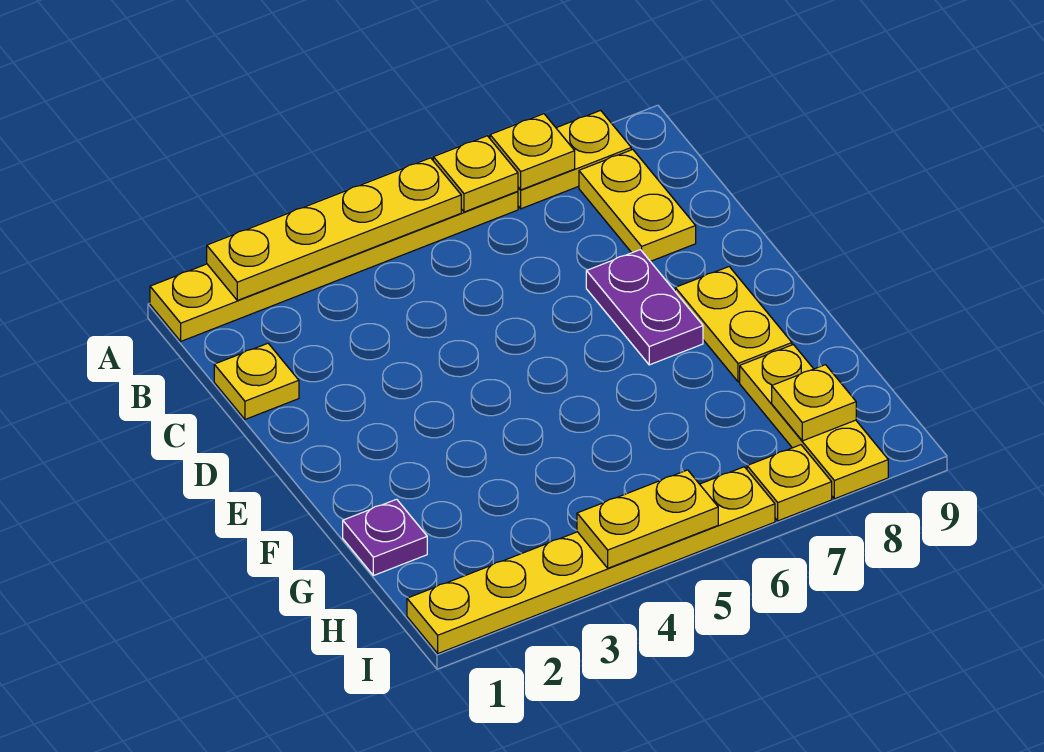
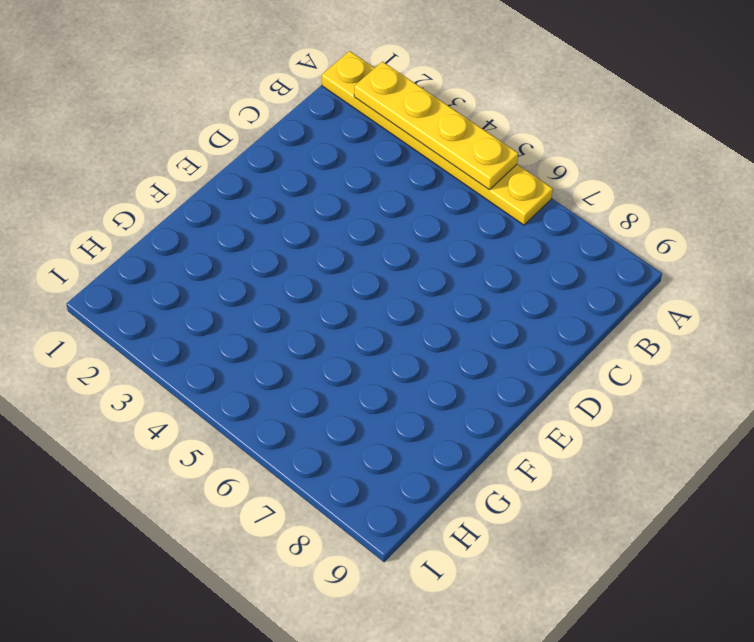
none -> yellow plate A7:A8 level 1
none -> yellow plate B8:C8 level 1
none -> yellow plate C1 level 1

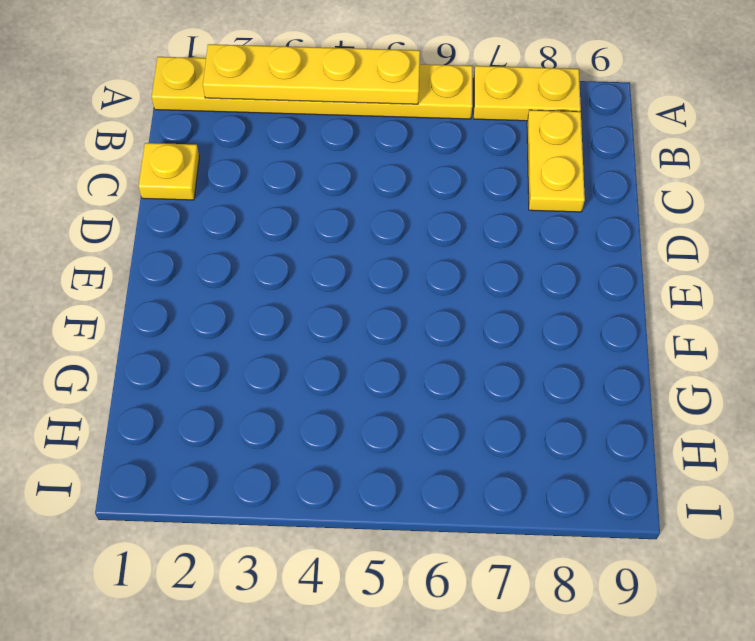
none -> purple plate D7:E7 level 1
none -> yellow plate E8:F8 level 1
none -> purple plate G1 level 1

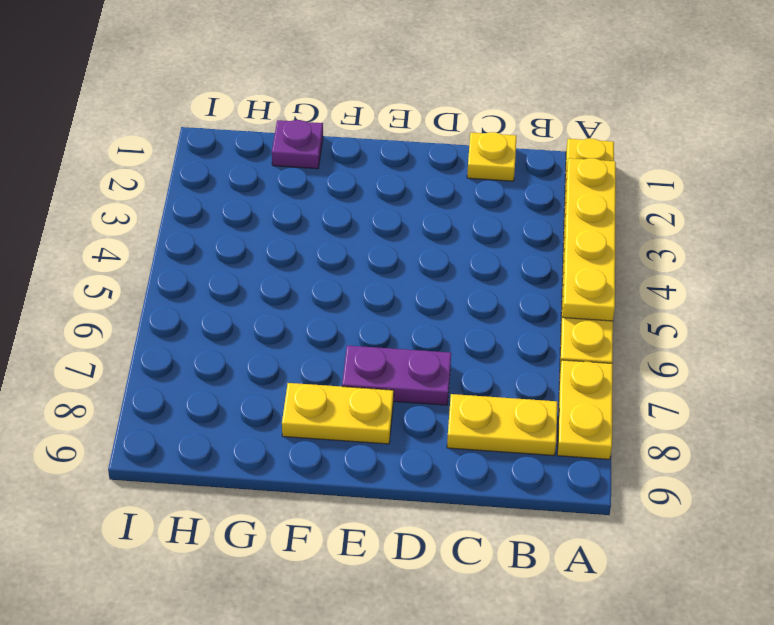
none -> yellow plate G8:I8 level 1
none -> yellow plate I1:I6 level 1
none -> yellow plate I7 level 1

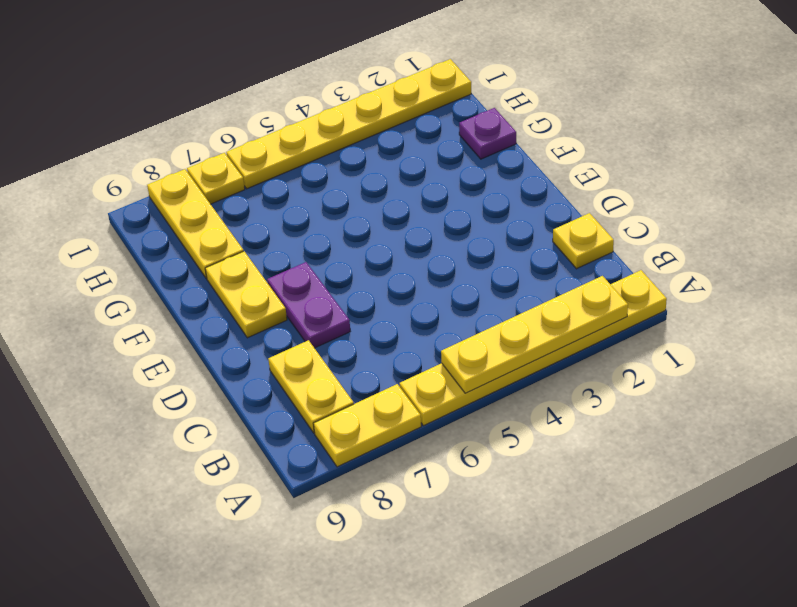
none -> yellow plate A6 level 2
none -> yellow plate A7 level 2
none -> yellow plate H8 level 2

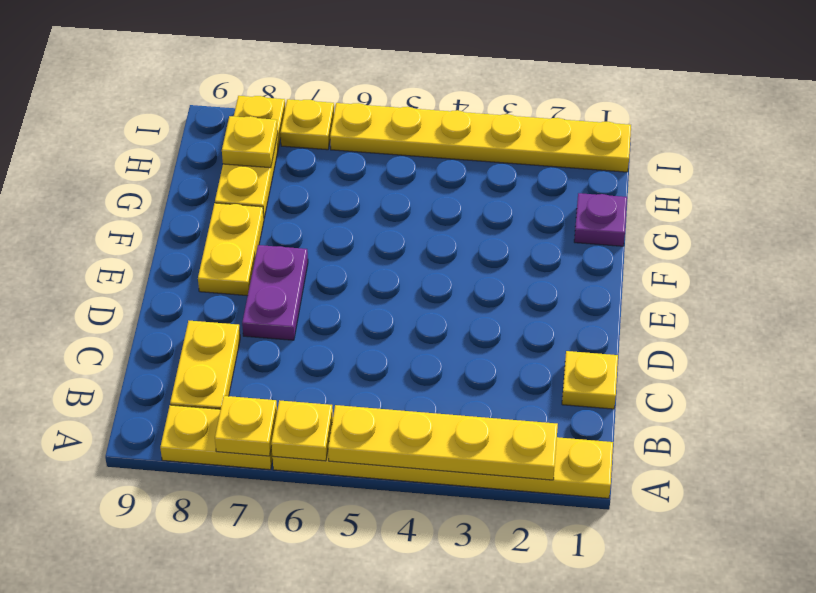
none -> yellow plate I4:I5 level 2

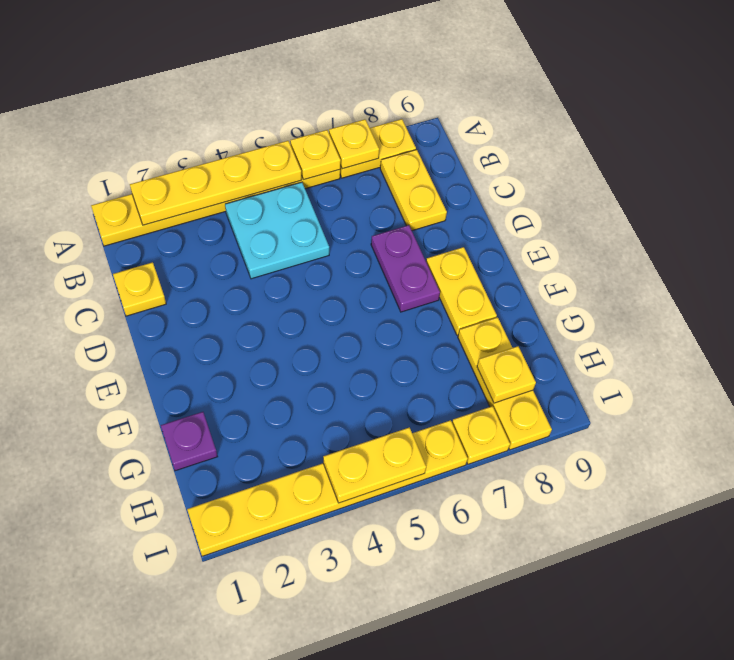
cyan plate B4:C5 level 1 -> none

